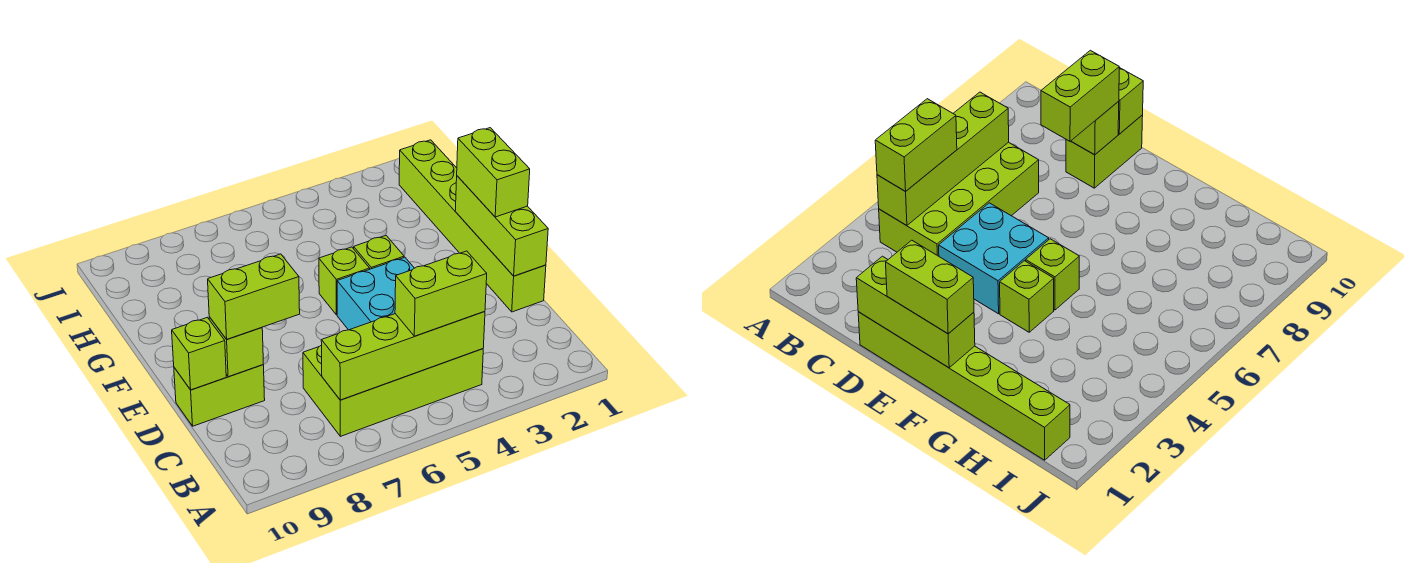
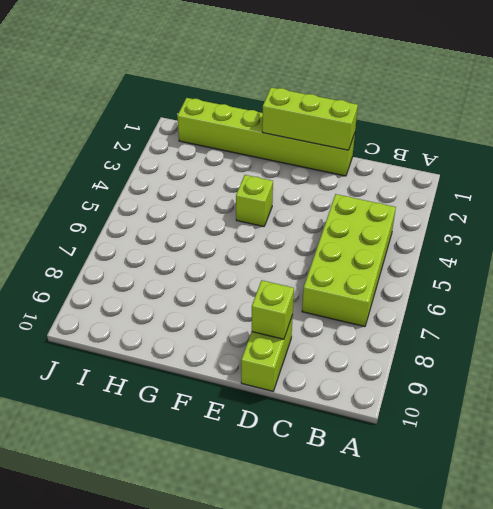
none -> cyan brick D4:E5 level 1
none -> lime brick F5 level 1
none -> lime brick B4:B7 level 2

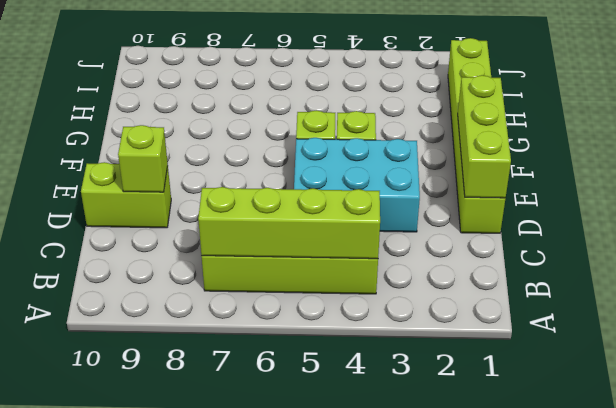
cyan brick D3:E5 level 1 -> cyan brick D4:E5 level 1
none -> lime brick D10 level 2
none -> lime brick B4:B5 level 3
none -> lime brick D8:D9 level 3

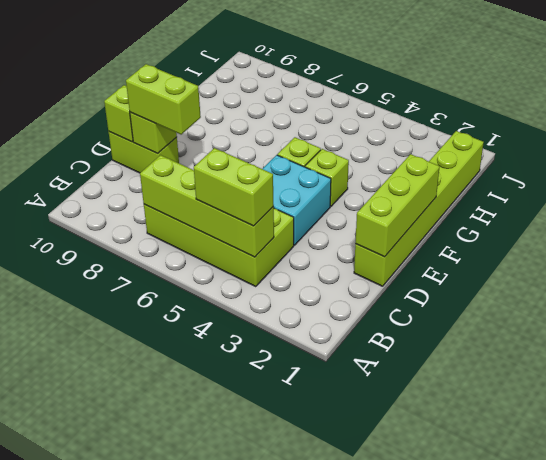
none -> lime brick E1:F1 level 3

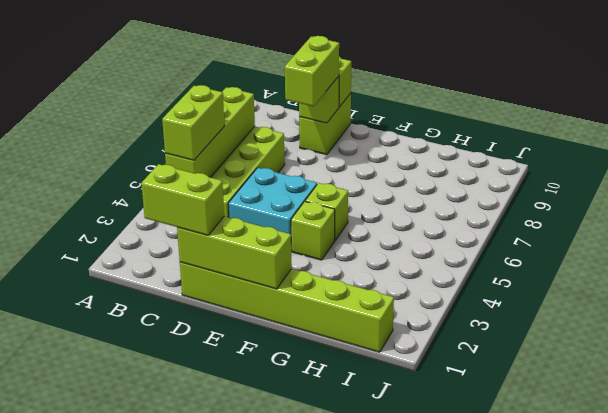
lime brick C1:D1 level 3 -> lime brick E1:F1 level 3

